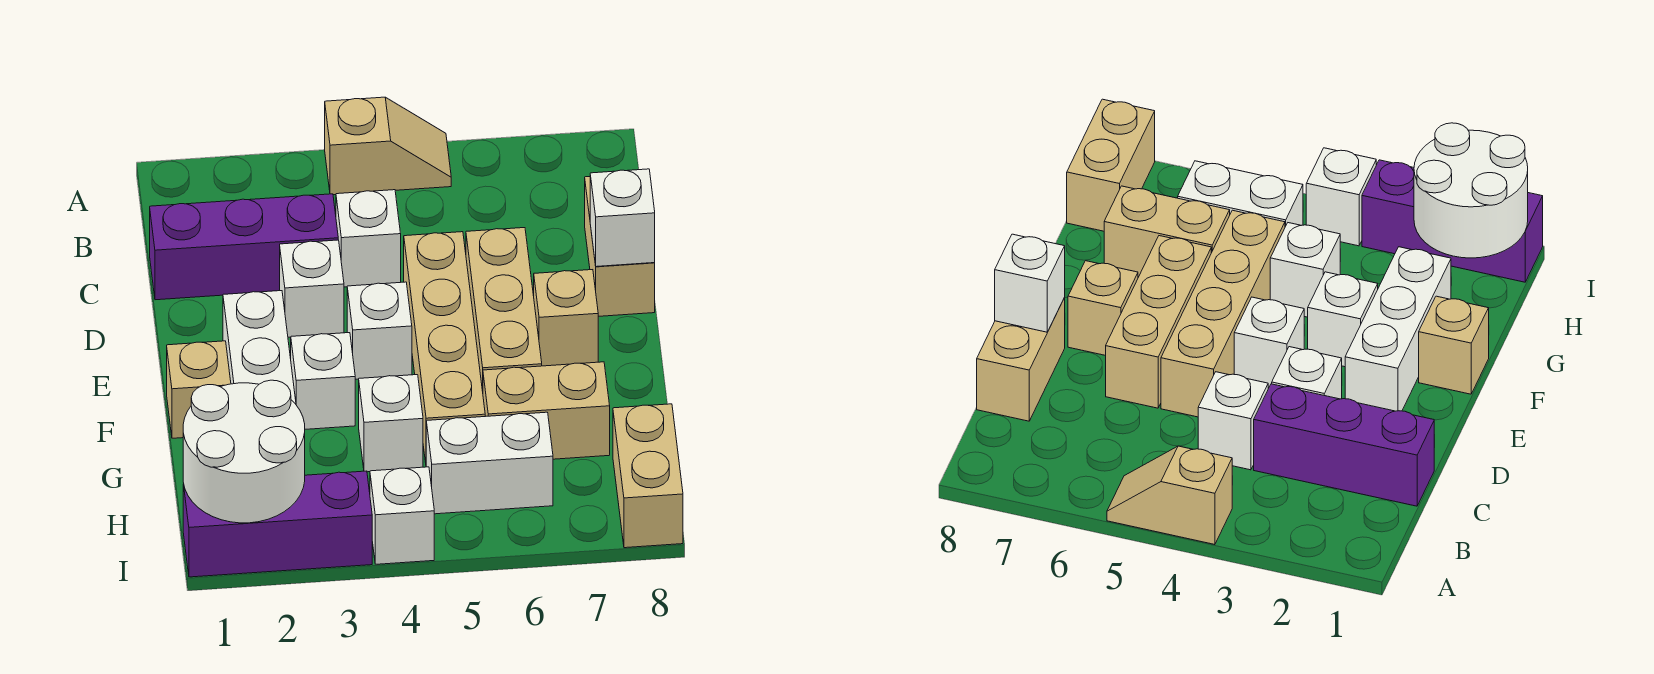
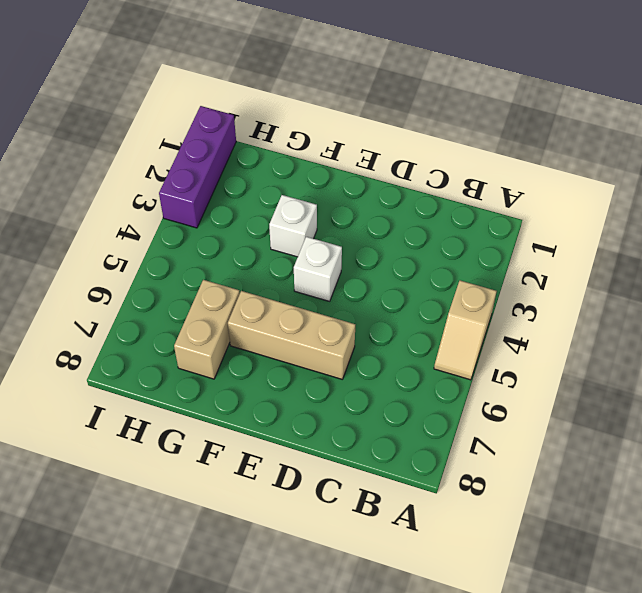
none -> purple brick C1:C3 level 1
none -> white brick C4 level 1
none -> tan brick C8:D8 level 1

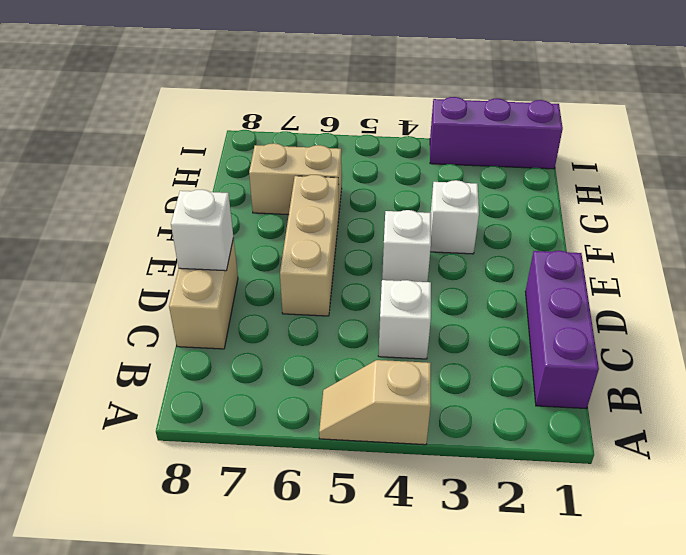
purple brick B1:D1 level 1 -> purple brick C1:C3 level 1
none -> white brick D3 level 1
none -> tan brick D5:G5 level 1
none -> white brick E2:G2 level 1

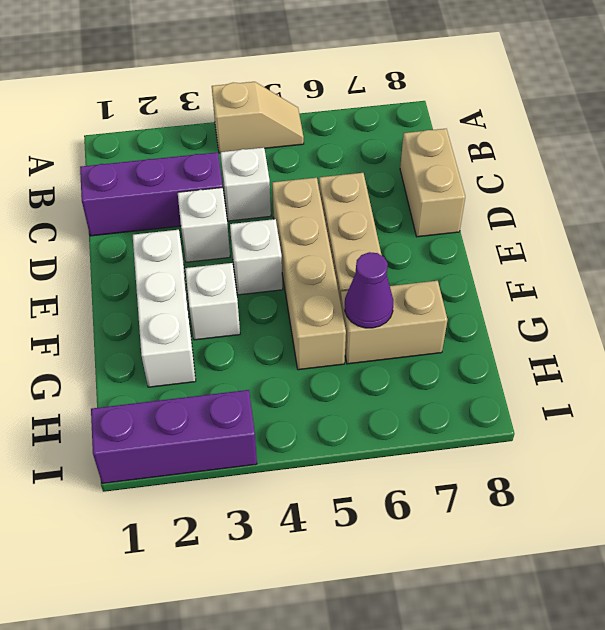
purple cone G6 level 2 -> none
none -> tan brick E7 level 1
none -> tan brick F1 level 1
none -> white brick G4 level 1

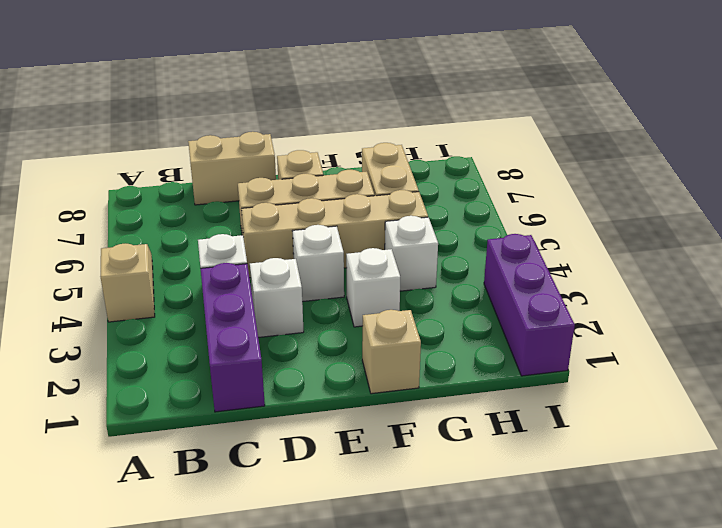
none -> white brick E2:G2 level 1
none -> white brick H5:H6 level 1
none -> tan brick H8:I8 level 1

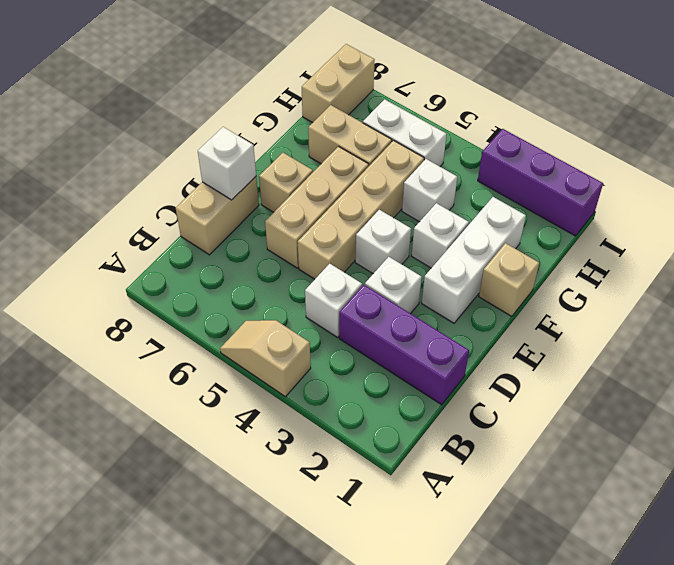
none -> white brick I4 level 1
none -> white round brick H1:I2 level 2

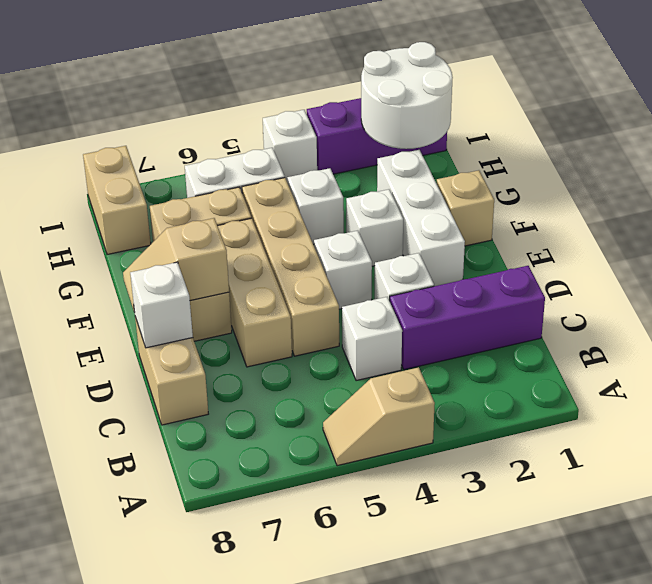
tan slope E7:E8 level 2 top 7 -> none

